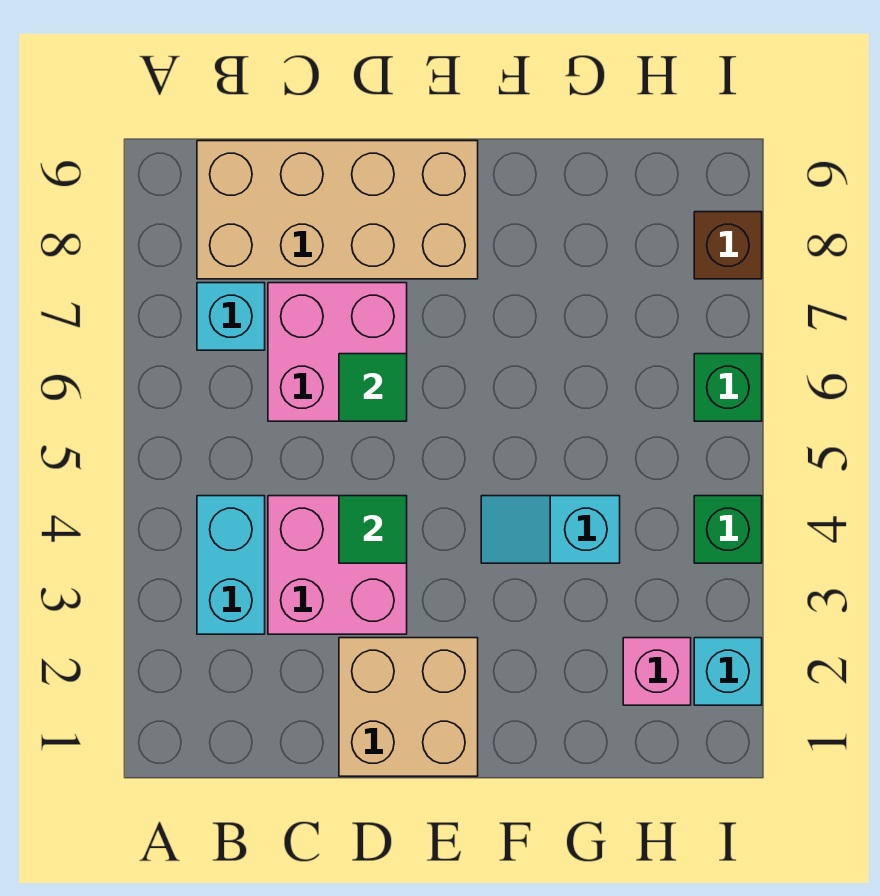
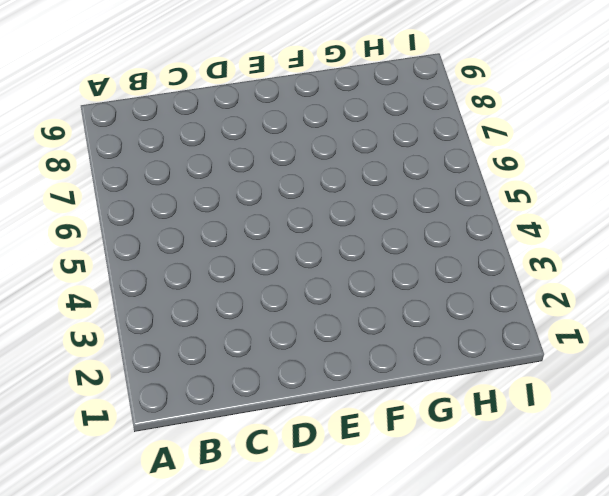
none -> cyan brick B3:B4 level 1
none -> cyan brick B7 level 1
none -> tan brick B8:E9 level 1

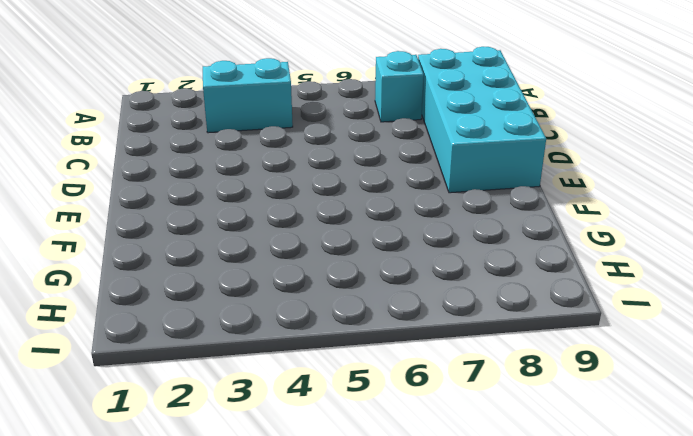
cyan brick B8:E9 level 1 -> tan brick B8:E9 level 1
none -> pink brick C3:D4 level 1
none -> pink brick C6:D7 level 1
none -> tan brick D1:E2 level 1

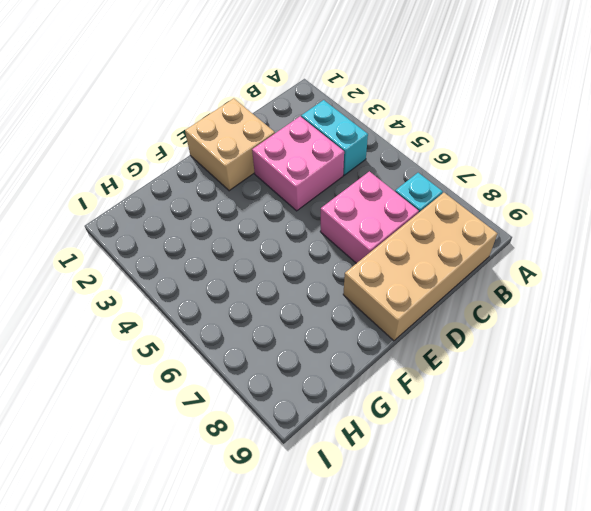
none -> cyan slope F4:G4 level 1 top G
none -> pink brick H2 level 1
none -> cyan brick I2 level 1

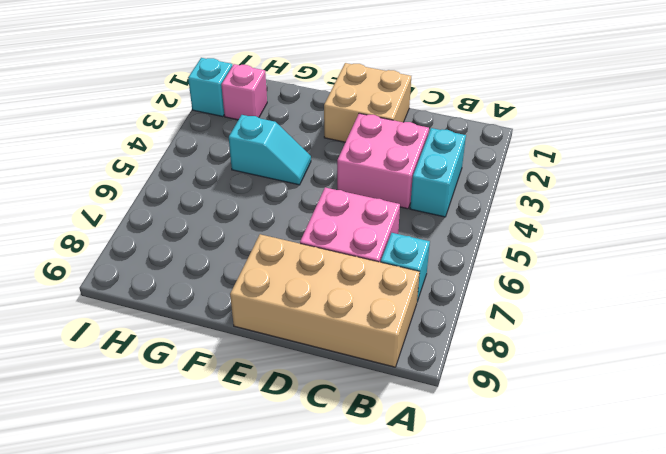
none -> green brick I4 level 1
none -> green brick I6 level 1
none -> brown brick I8 level 1

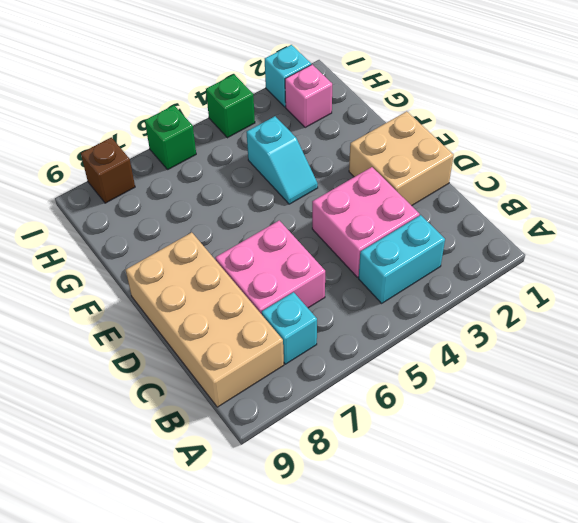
none -> green tile D4 level 2
none -> green tile D6 level 2

